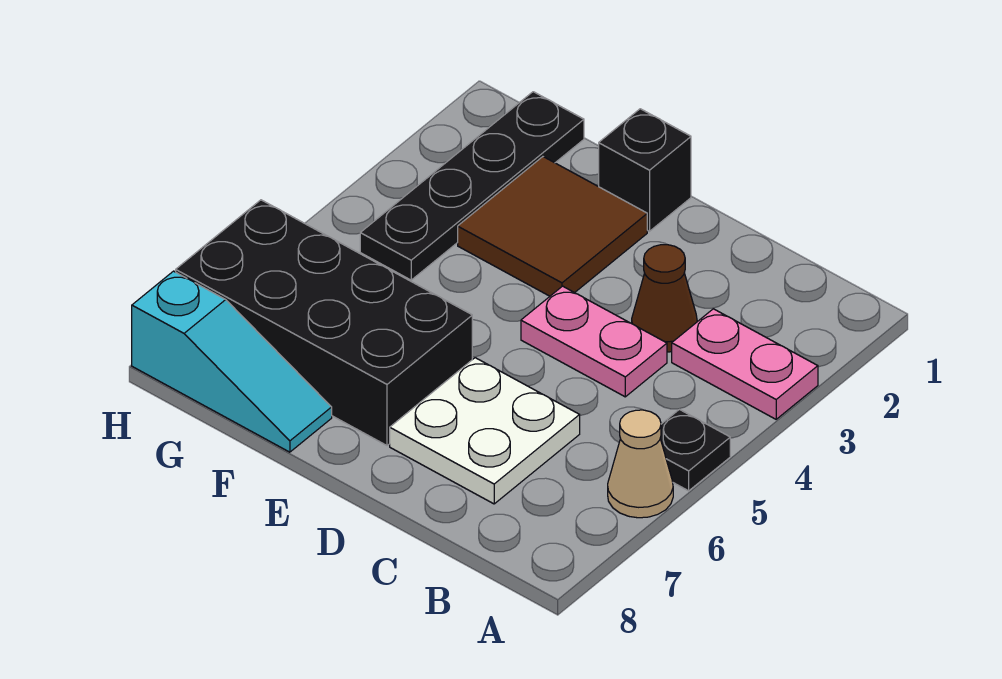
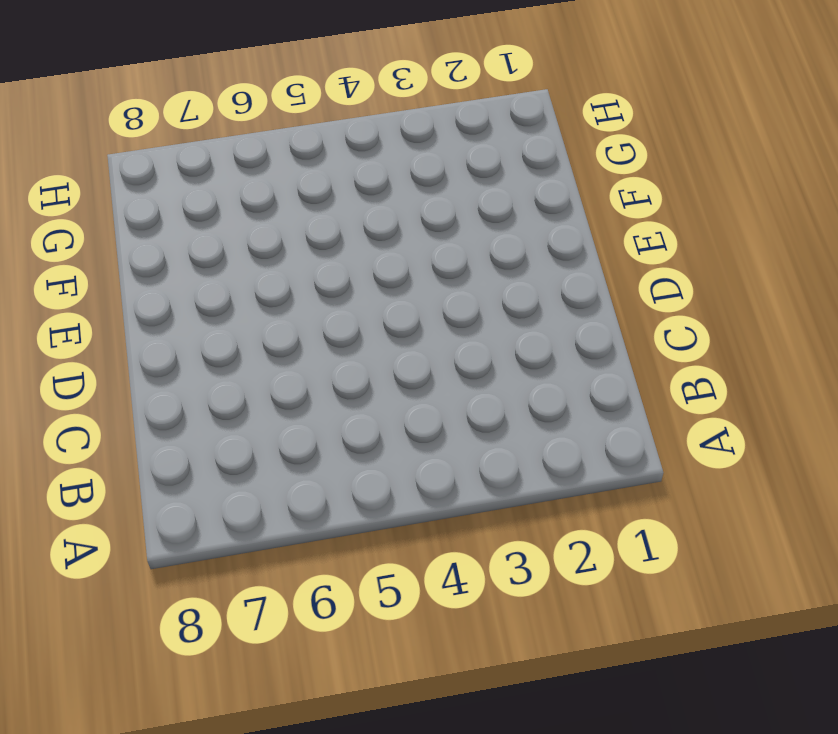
none -> pink plate A3:B3 level 1
none -> black plate A5 level 1

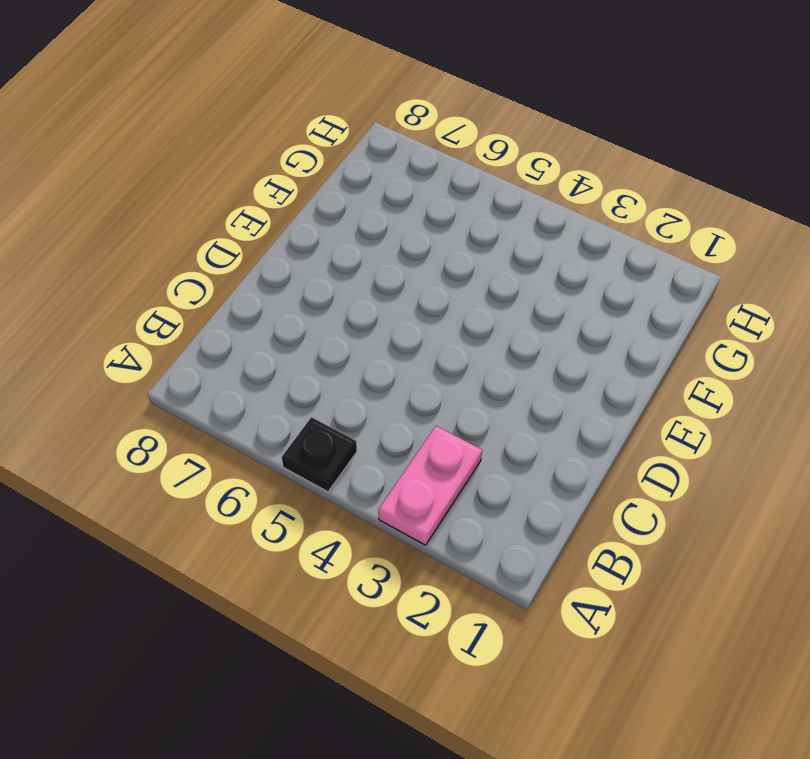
none -> tan cone A6 level 1
none -> brown cone C3 level 1

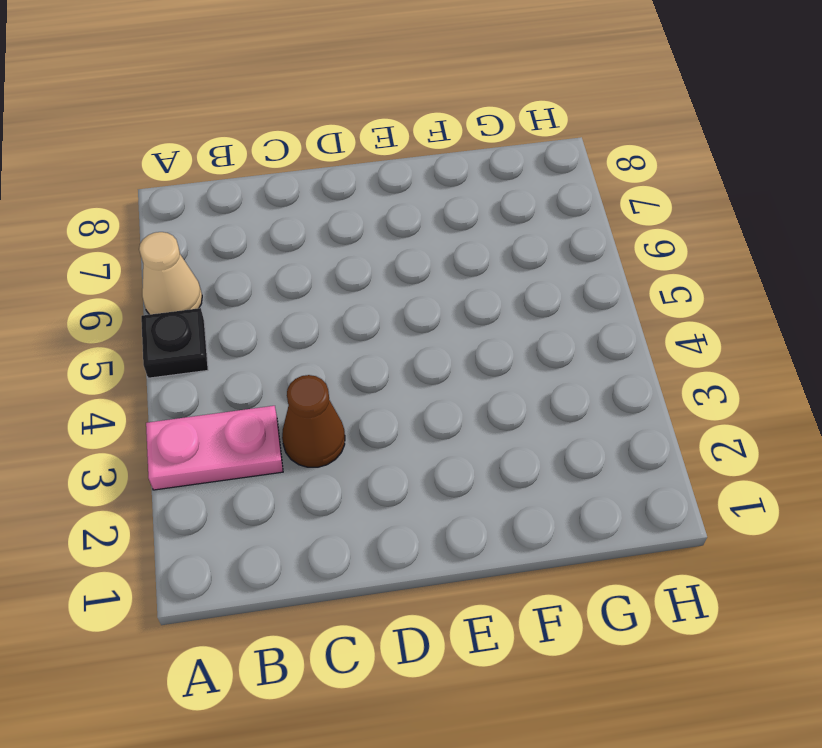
none -> pink plate C4:D4 level 1
none -> white plate C6:D7 level 1

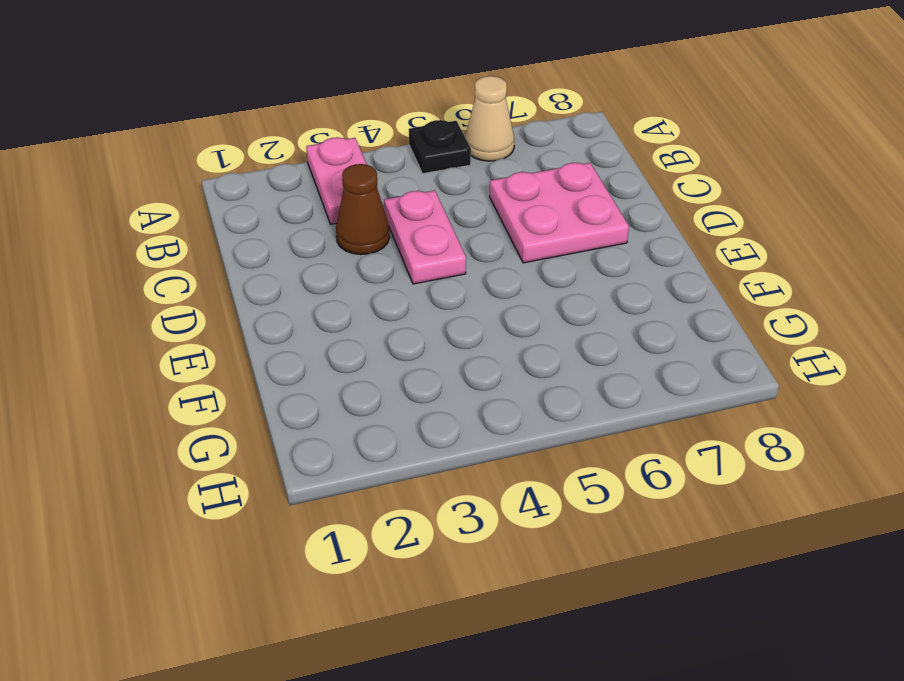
pink plate C6:D7 level 1 -> white plate C6:D7 level 1
none -> black brick E1 level 1
none -> brown tile E2:F3 level 1

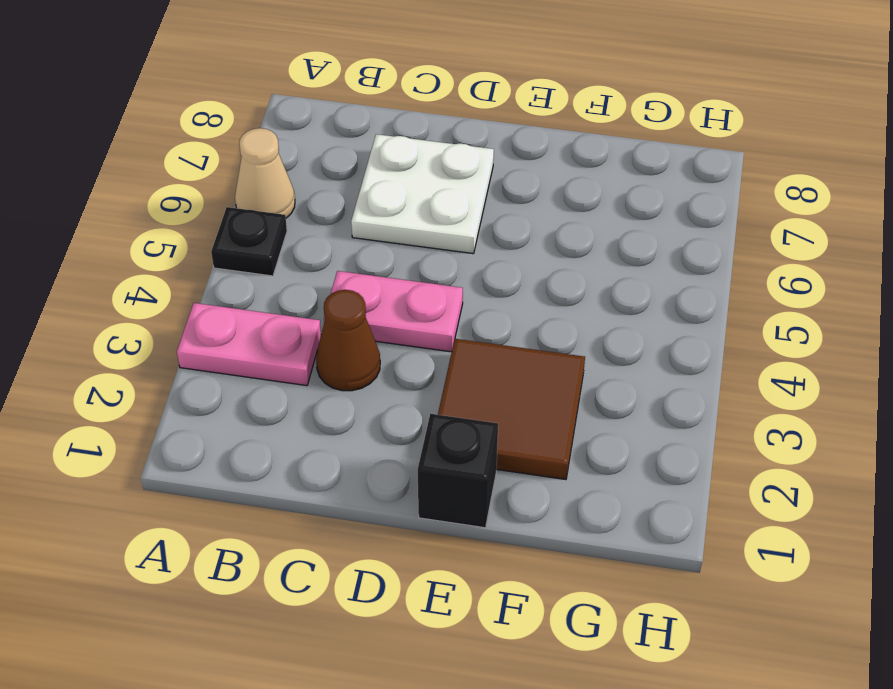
none -> black brick E6:H7 level 1
none -> cyan slope F8:H8 level 1 top H

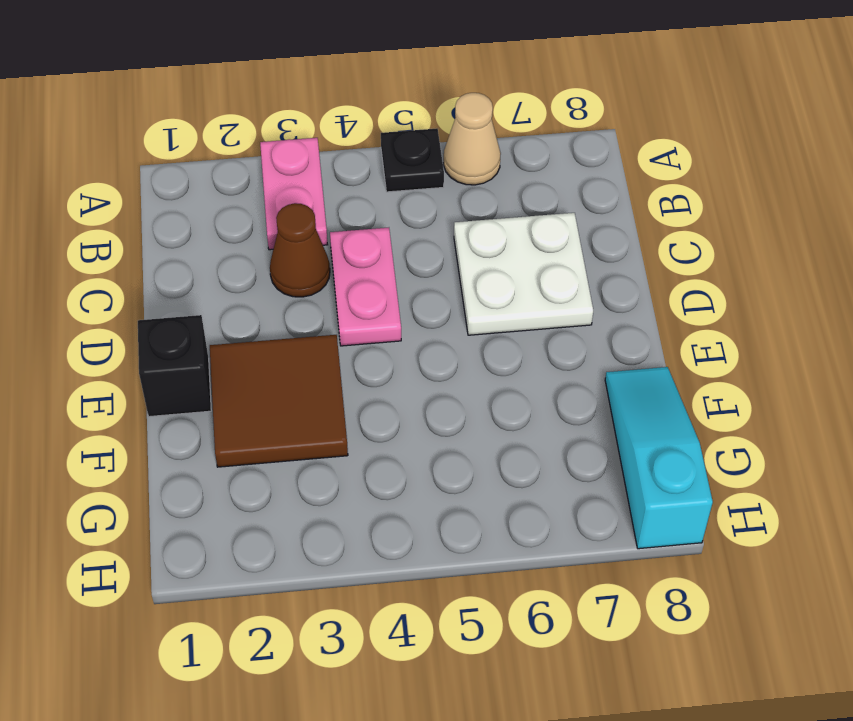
none -> black brick E6:H7 level 1
none -> black plate G1:G4 level 1

